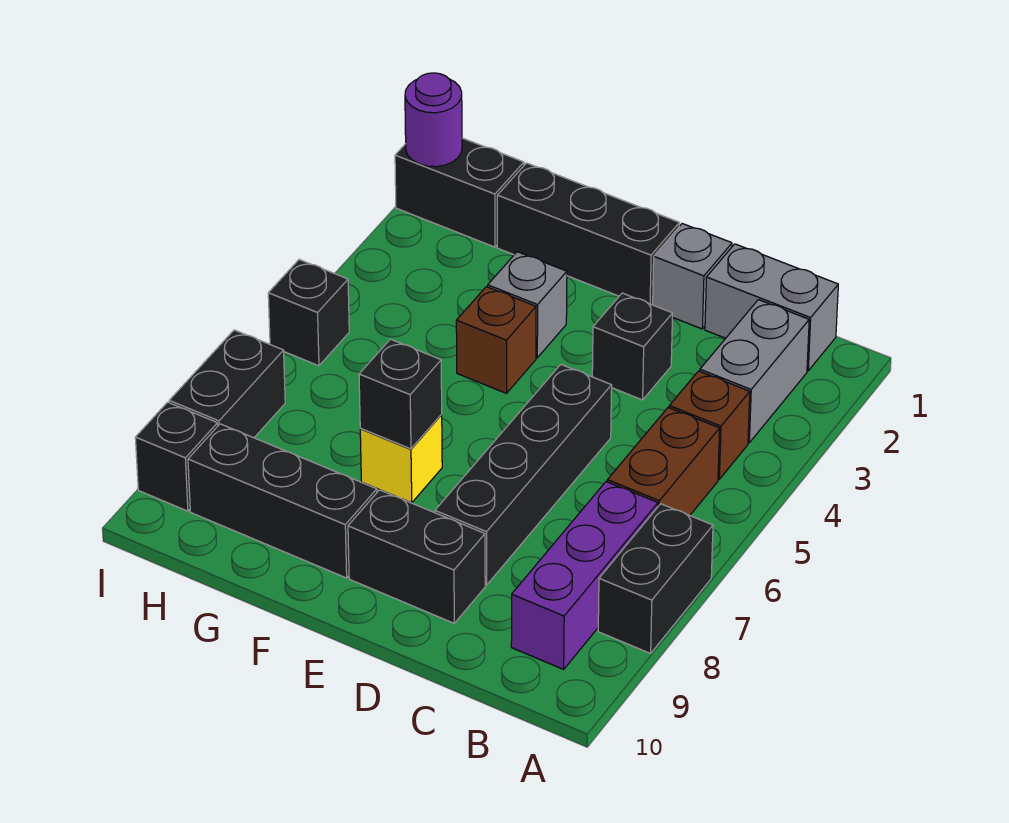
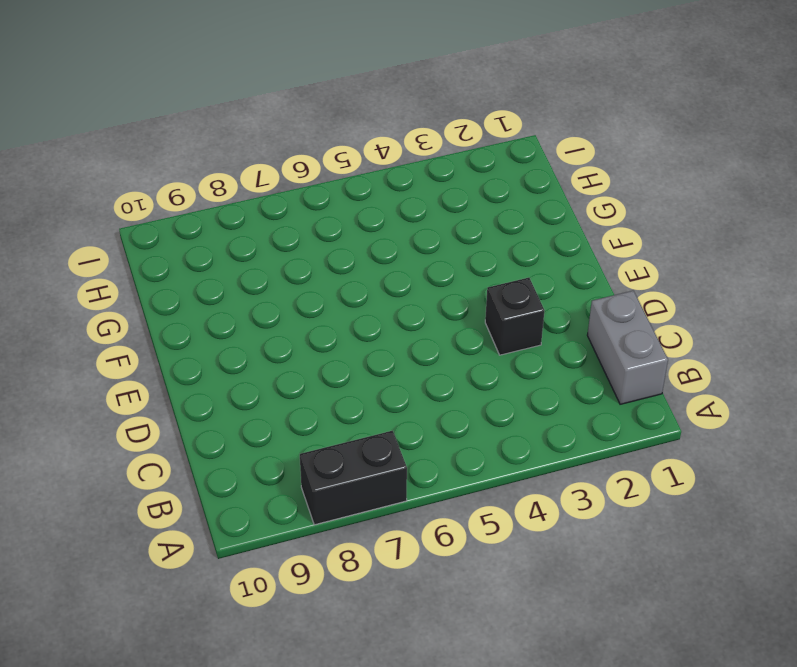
none -> grey brick B2:B3 level 1
none -> brown brick B4 level 1
none -> brown brick B5:B6 level 1

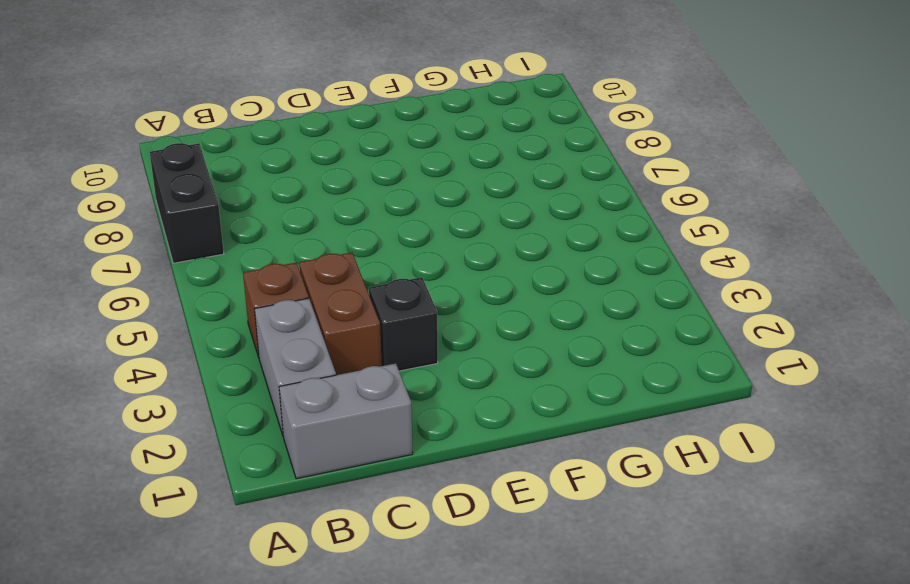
brown brick C3:C4 level 1 -> brown brick B5:B6 level 1
none -> purple brick B7:B9 level 1
none -> grey brick D1 level 1
none -> black brick D5:D8 level 1

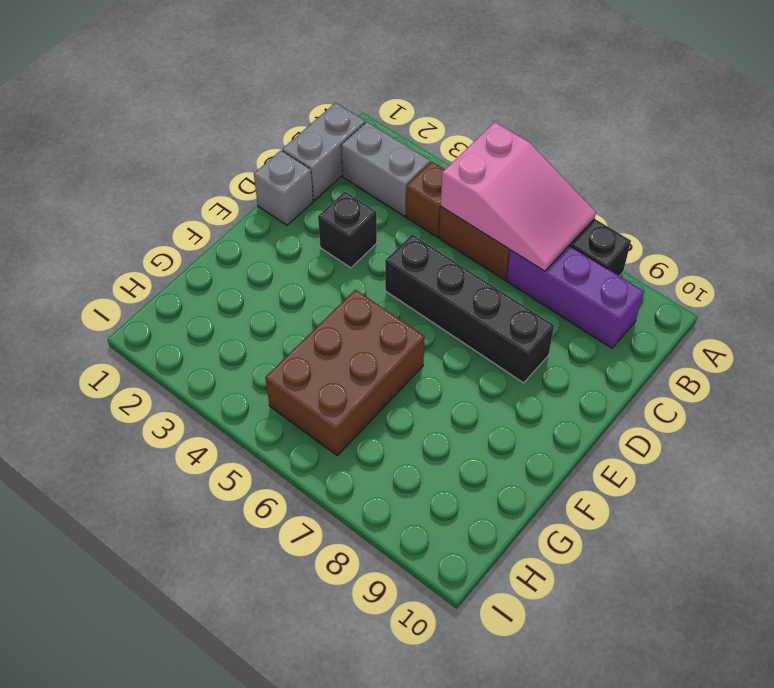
pink slope A5:B7 level 2 top 5 -> none
brown brick F5:H6 level 1 -> none
none -> black brick D9:E9 level 1
none -> black brick E1:G1 level 1
none -> grey brick F3 level 1

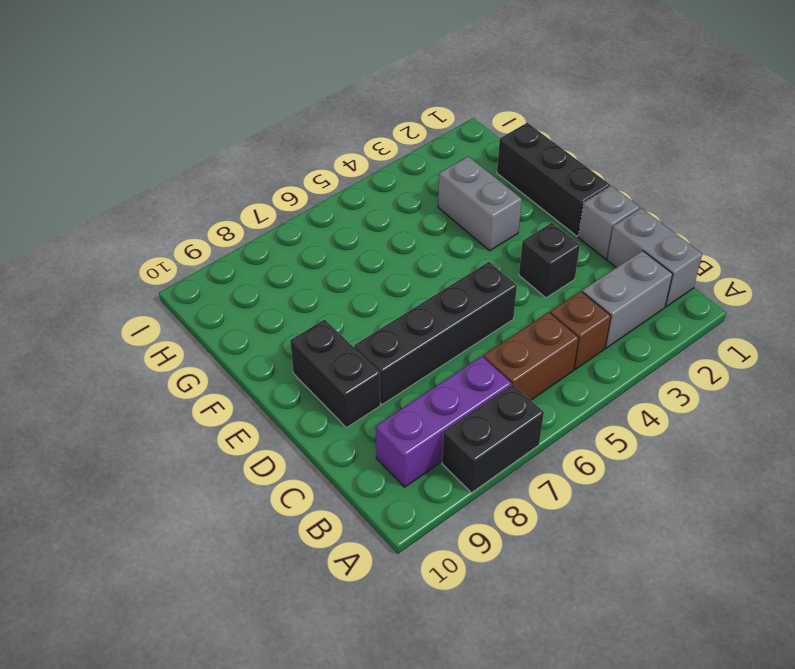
grey brick F3:G3 level 1 -> grey brick F3 level 1
none -> brown brick F4 level 1
none -> yellow brick F7 level 1
none -> black brick F9:H9 level 1

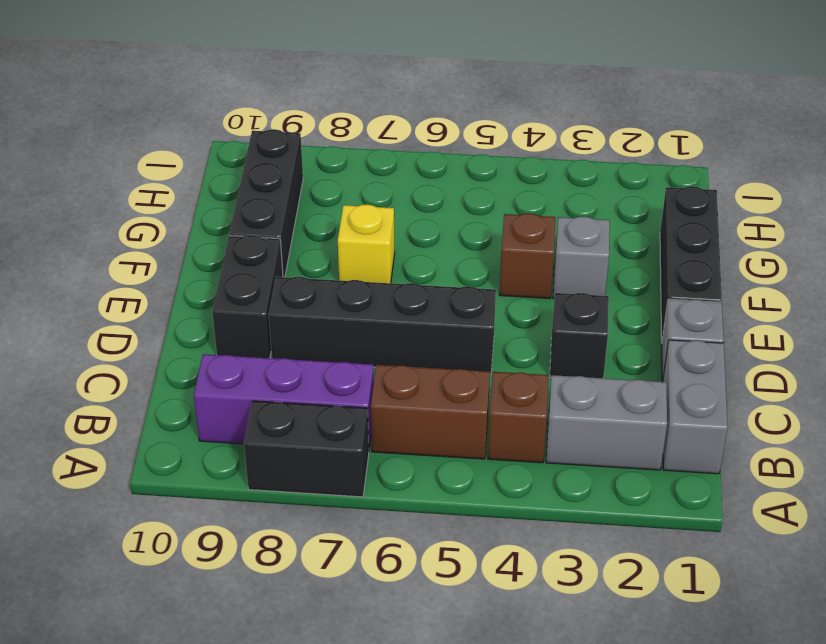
none -> black brick H1:I1 level 1
none -> black brick I5 level 1
none -> black brick I7:I8 level 1

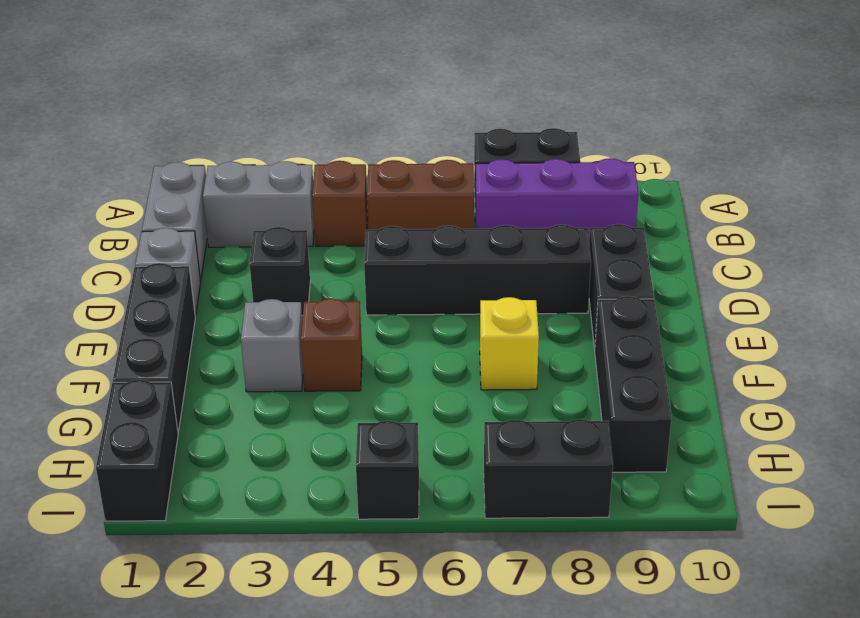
none -> black brick I9 level 1
none -> black brick F7 level 2
none -> purple round brick I1 level 2

